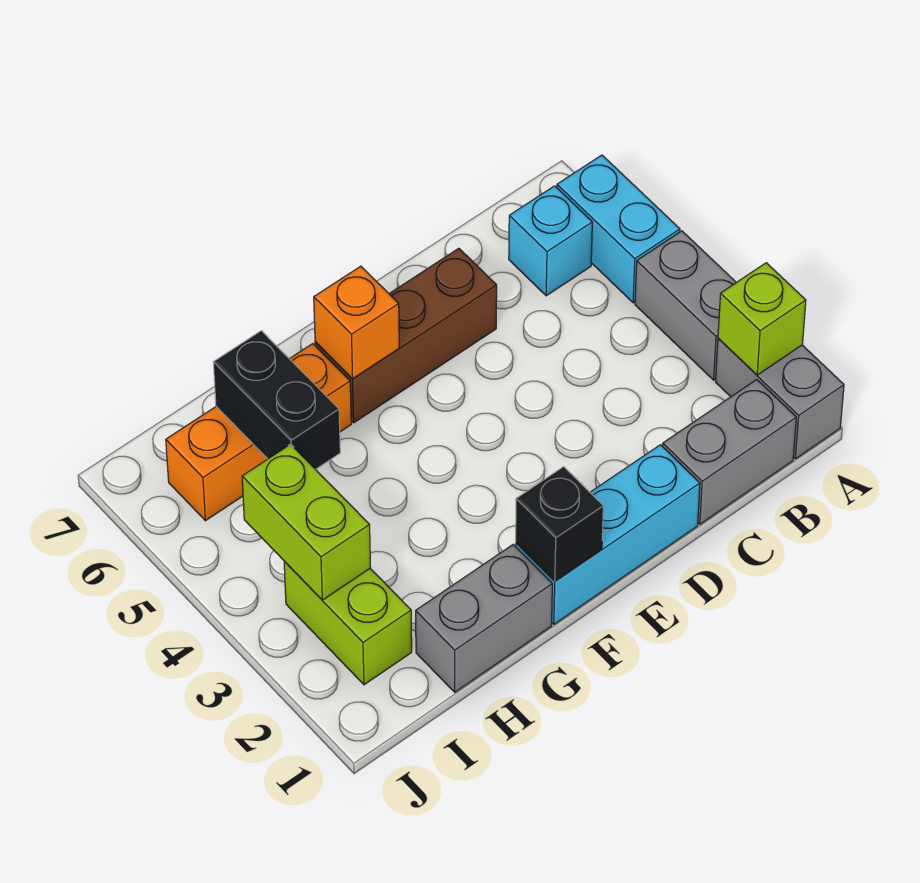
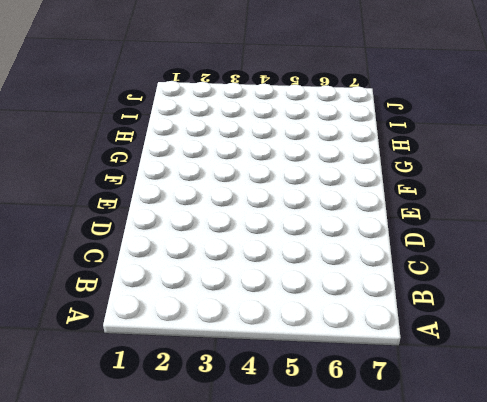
none -> grey brick A1:A2 level 1
none -> grey brick A3:A4 level 1
none -> cyan brick A5:A6 level 1

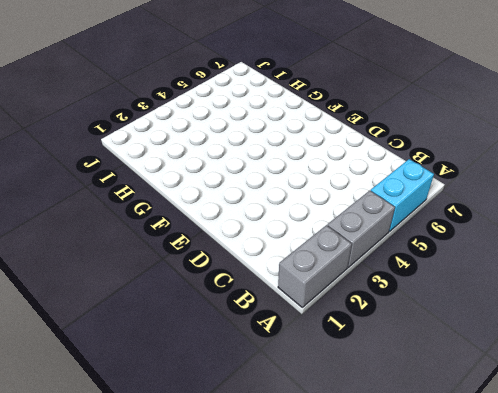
none -> grey brick B1:C1 level 1
none -> cyan brick B6 level 1
none -> cyan brick D1:F1 level 1

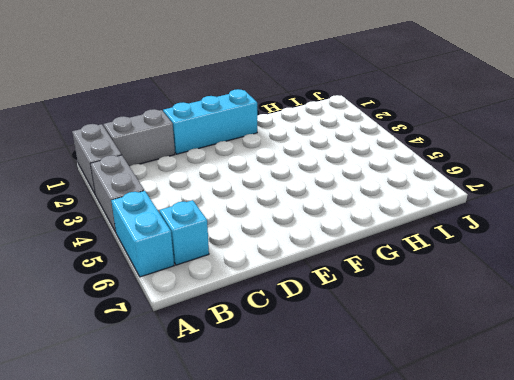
none -> brown brick D6:F6 level 1
none -> grey brick G1:H1 level 1
none -> orange brick G6:I6 level 1

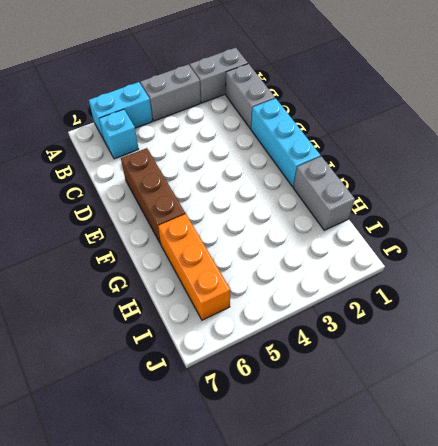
none -> lime brick I2:I3 level 1
none -> lime brick A2 level 2
none -> black brick F1 level 2

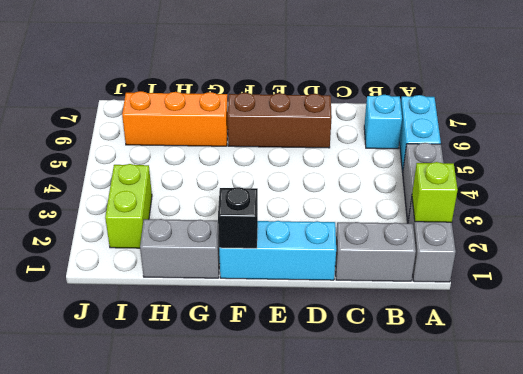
none -> orange brick F6 level 2
none -> black brick H5:H6 level 2
none -> lime brick I3:I4 level 2

